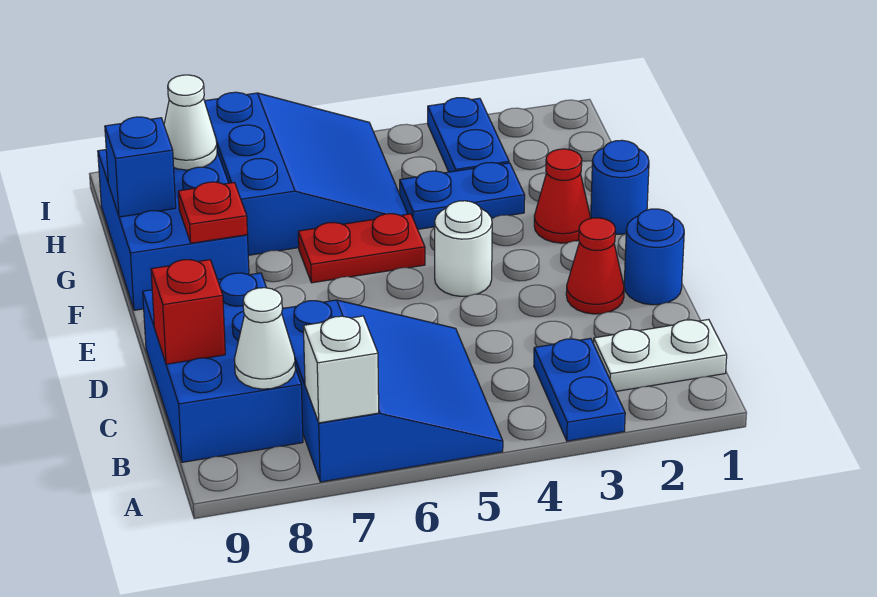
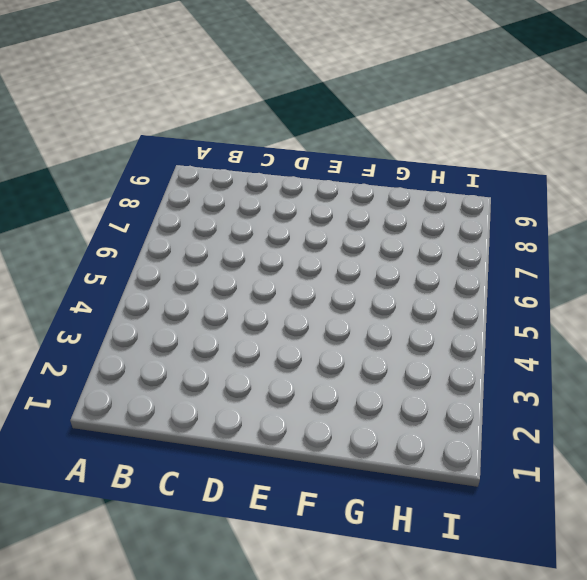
none -> blue plate A3:B3 level 1
none -> blue slope A5:C7 level 1 top 7
none -> white plate B1:B2 level 1

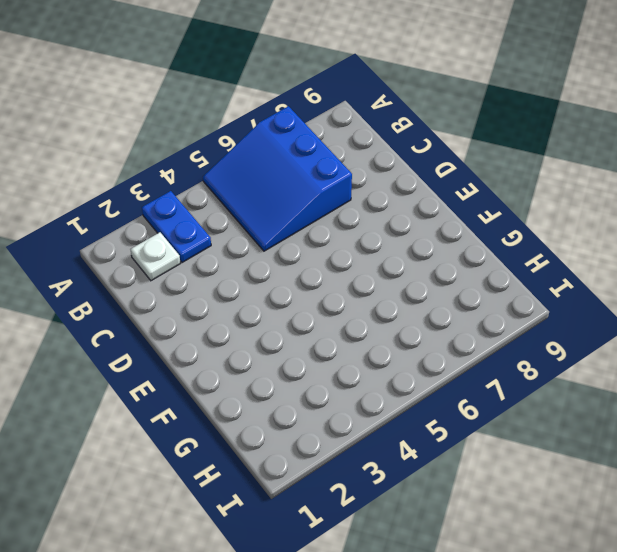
white plate B2 level 1 -> white plate B1:B2 level 1
none -> blue brick B8:D9 level 1
none -> blue round brick D1 level 1
none -> red cone D2 level 1

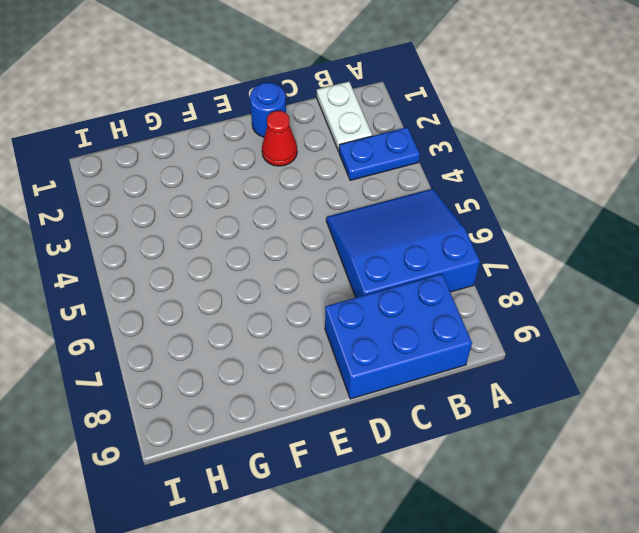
none -> white round brick E4 level 1
none -> blue round brick F1 level 1
none -> red cone F2 level 1

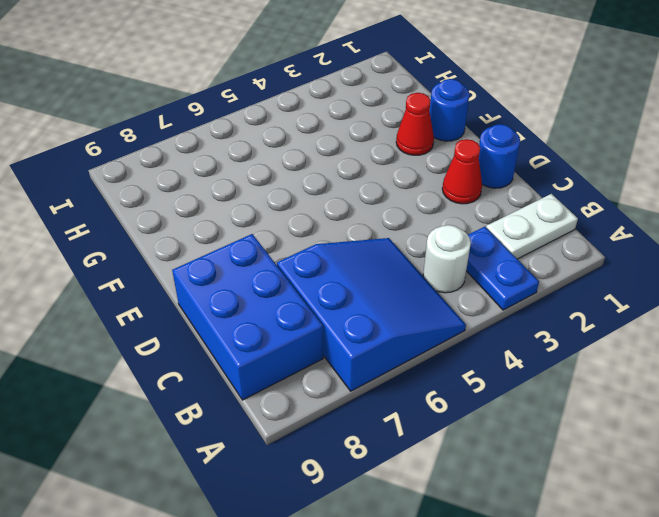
white round brick B4 level 1 -> white round brick E4 level 1
none -> red plate F5:F6 level 1
none -> blue brick F8:H9 level 1
none -> blue plate G3:G4 level 1

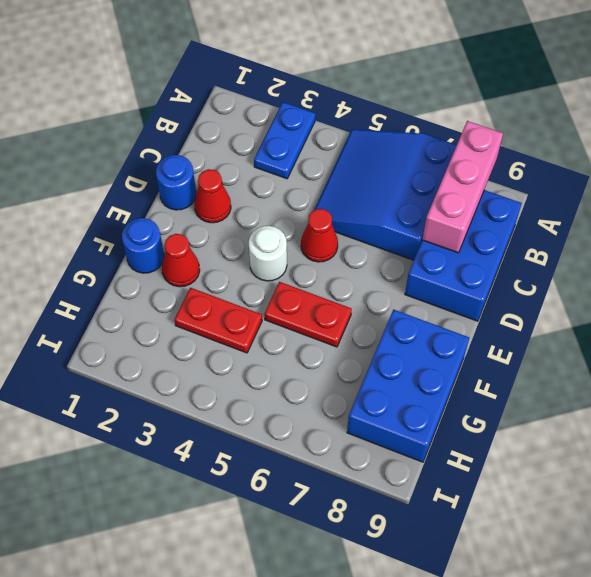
pink brick A8:C8 level 2 -> white cone B8 level 2
red cone D5 level 1 -> none
red plate G3:G4 level 1 -> blue plate G3:G4 level 1
none -> white plate B1:B2 level 1
none -> blue slope G5:I7 level 1 top 7
none -> blue plate H3:I3 level 1

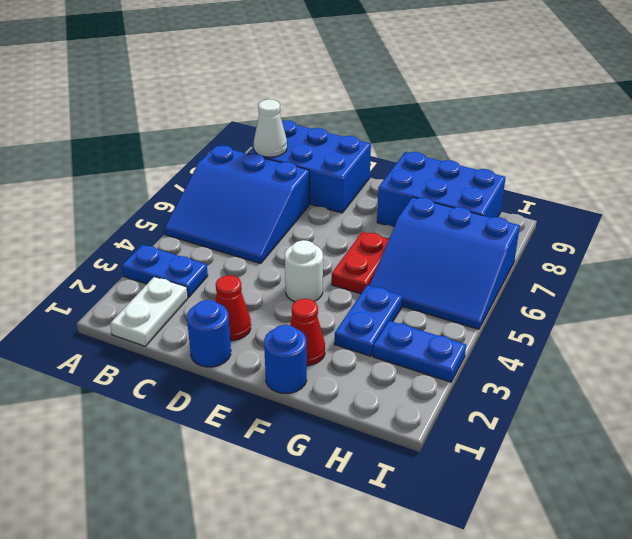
none -> white brick A7 level 2
none -> red brick C9 level 2
none -> red plate F8 level 2

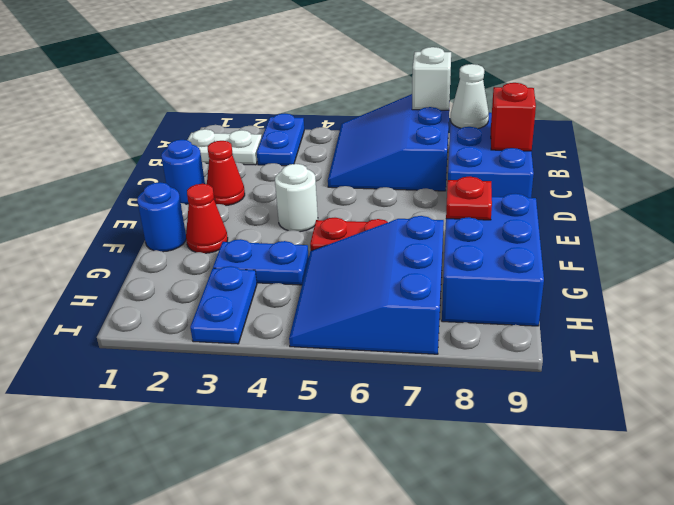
none -> blue brick G9 level 2
none -> white cone H8 level 2

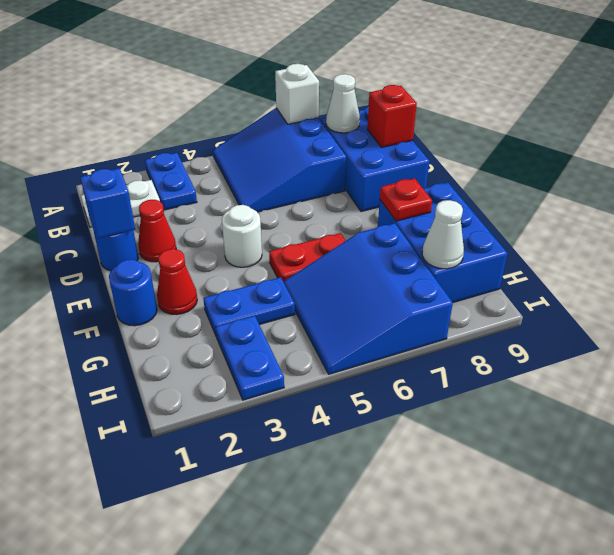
blue brick D1 level 2 -> blue brick G9 level 2

